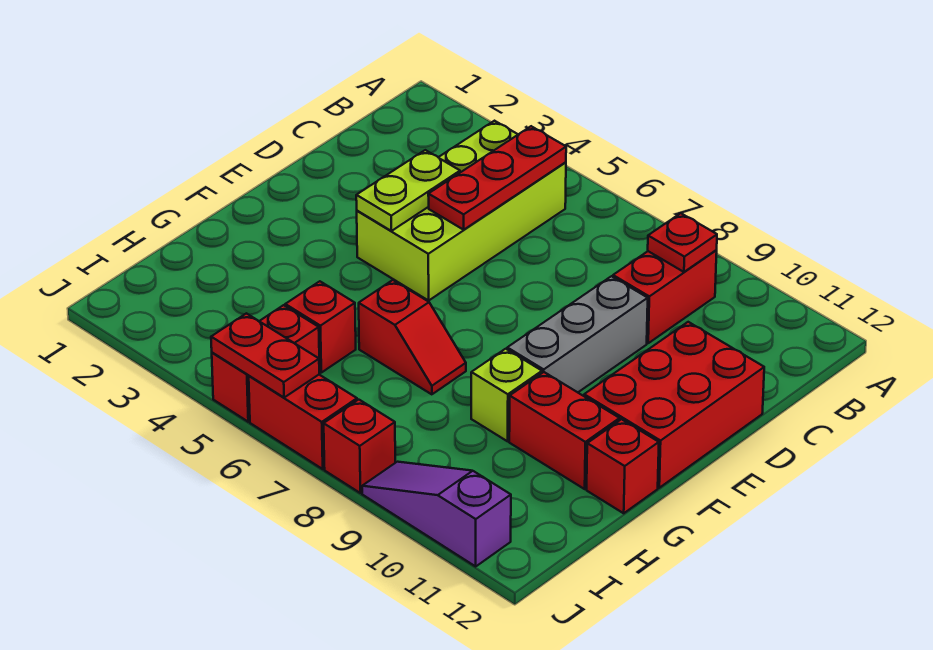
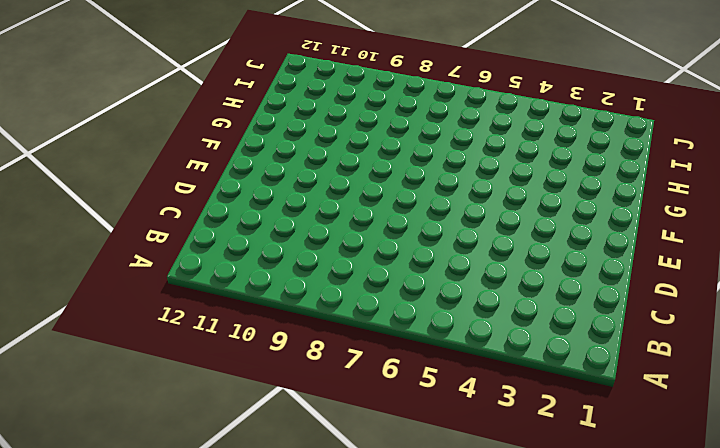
none -> lime brick B4:E5 level 1
none -> red brick B9:C9 level 1
none -> grey brick D9:F9 level 1

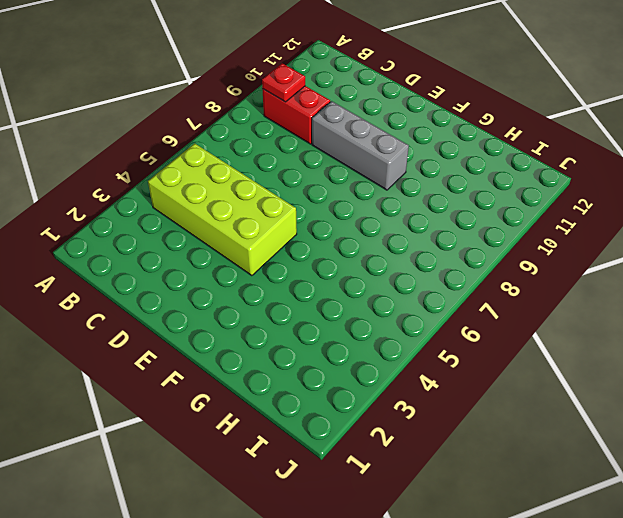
none -> red brick D11:F12 level 1
none -> red slope G6:G7 level 1 top 6
none -> lime brick G9 level 1

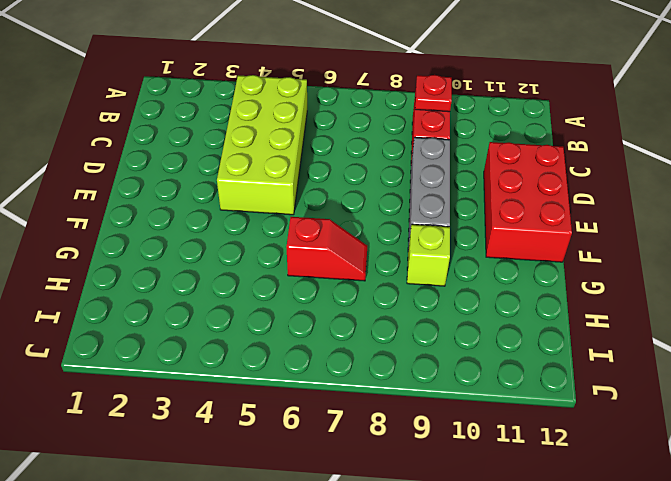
none -> red brick G10:G11 level 1
none -> red brick G12 level 1
none -> red brick H5 level 1

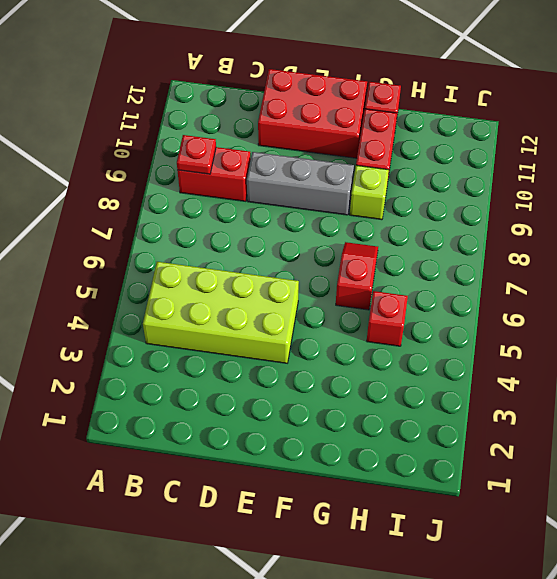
none -> red brick I5:J5 level 1
none -> red brick J6:J7 level 1
none -> red brick J8 level 1

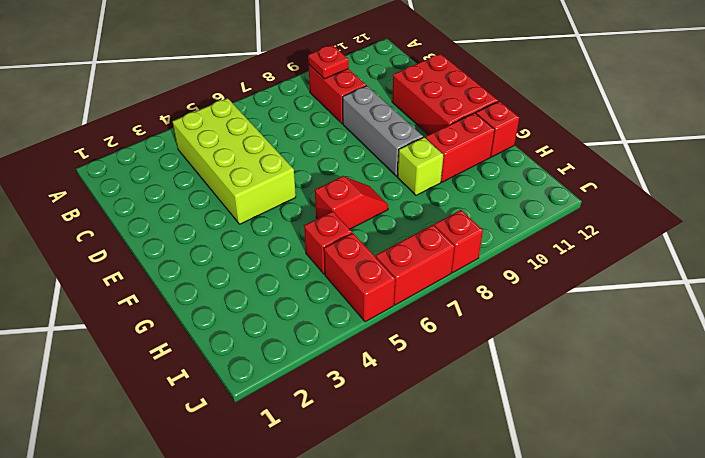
none -> purple slope J9:J11 level 1 top 11
none -> red plate B5:D5 level 2
none -> lime plate D4:E4 level 2

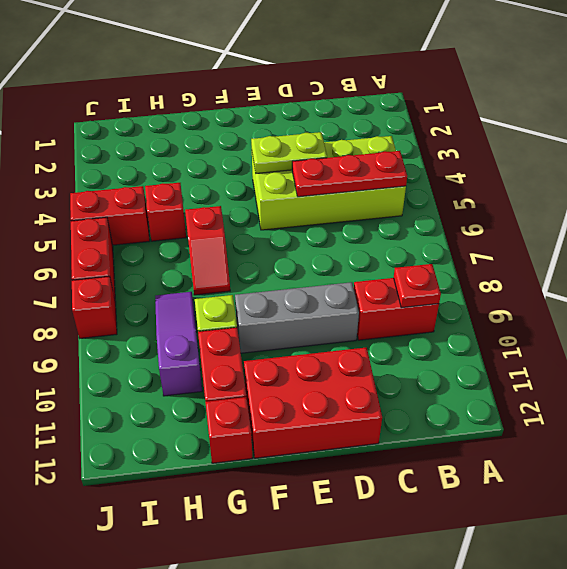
purple slope H8:H10 level 1 top 10 -> purple slope J9:J11 level 1 top 11
none -> red plate J5:J6 level 2

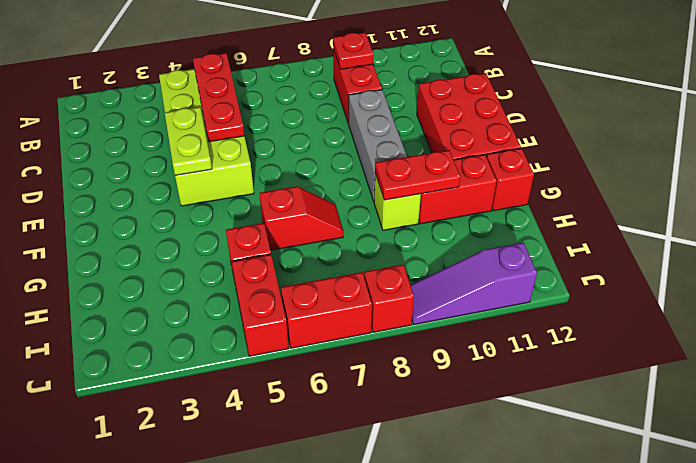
red plate G9:G10 level 2 -> red plate J5:J6 level 2

